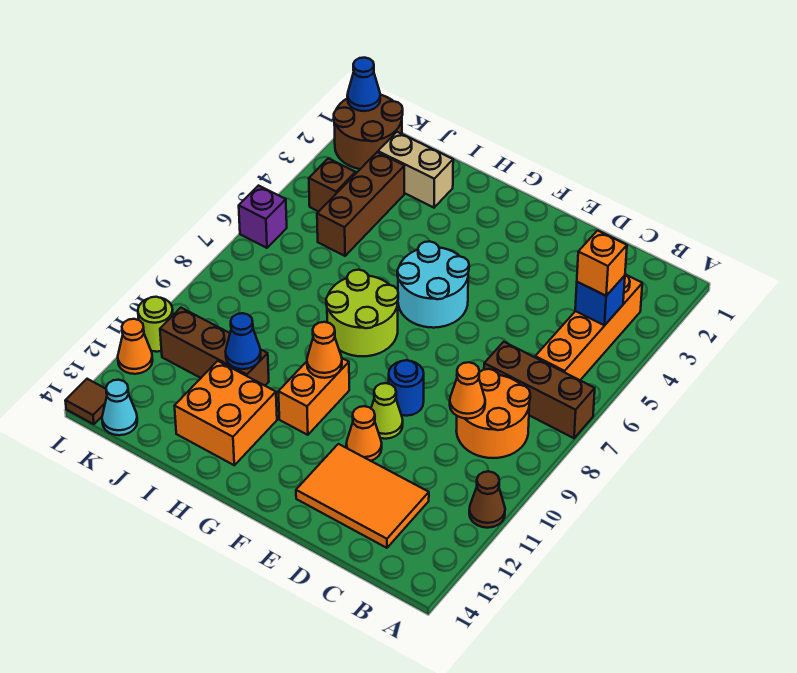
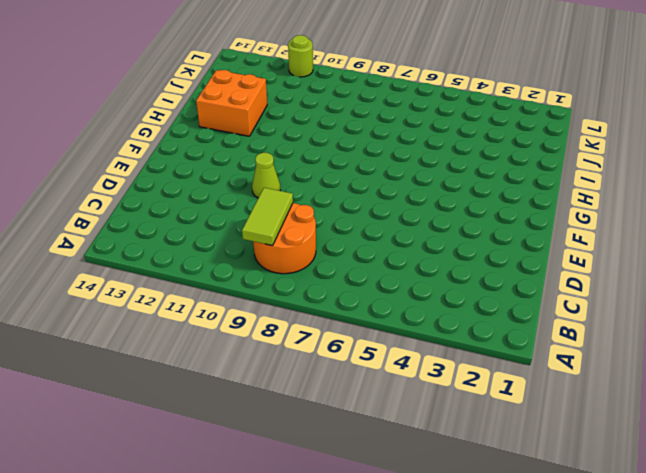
lime tile B9:C9 level 2 -> orange cone C9 level 2
none -> brown brick A7:C7 level 1
none -> brown cone A11 level 1
none -> orange brick B3:B6 level 1

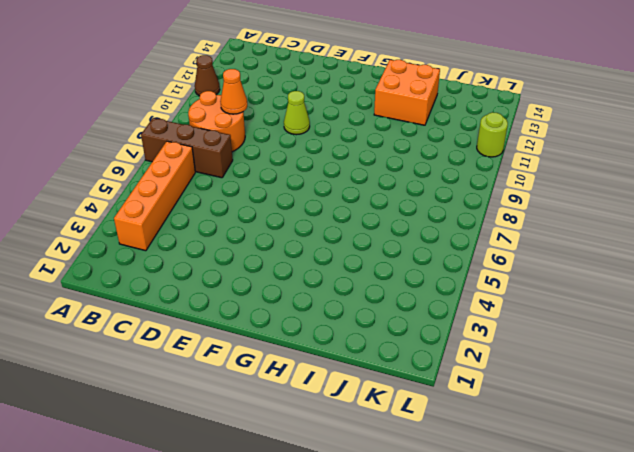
none -> orange tile C12:E13 level 1
none -> blue round brick E9 level 1
none -> orange cone E11 level 1

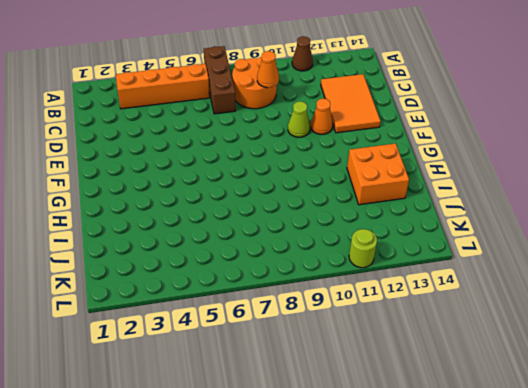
none -> blue round brick E9 level 1
none -> cyan round brick F5:G6 level 1
none -> lime round brick G7:H8 level 1

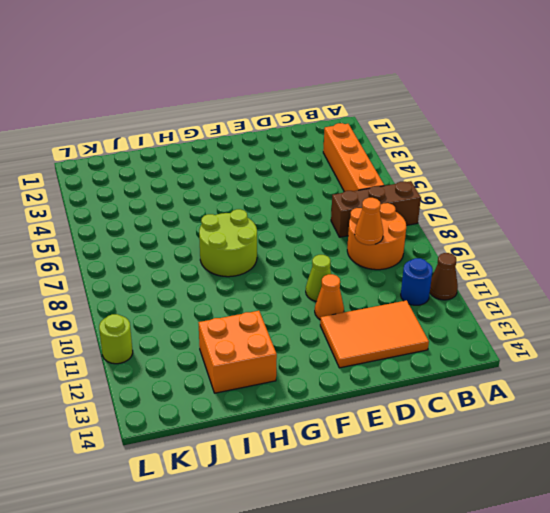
blue round brick B11 level 1 -> blue round brick E9 level 1
none -> cyan round brick F5:G6 level 1
none -> orange brick G10:G11 level 1
none -> tan brick I2:J2 level 1

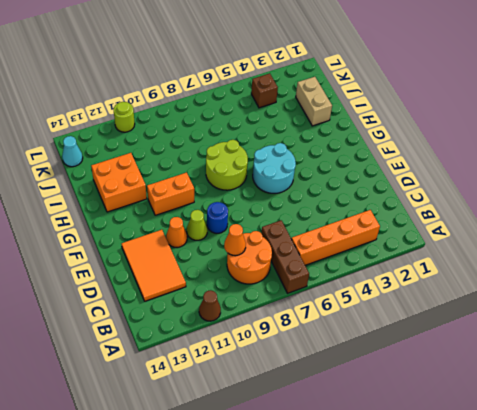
none -> brown brick I11:K11 level 1
none -> brown brick J3:J5 level 1
none -> brown round brick K1:L2 level 1

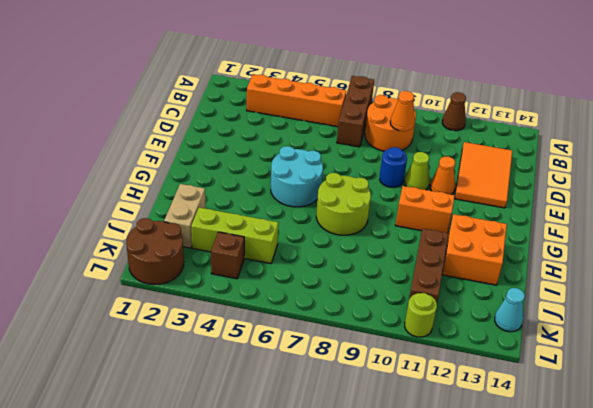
lime brick J3:J5 level 1 -> brown brick J3:J5 level 1
none -> purple brick L6 level 1
none -> orange cone L12 level 1
none -> brown tile L14 level 1

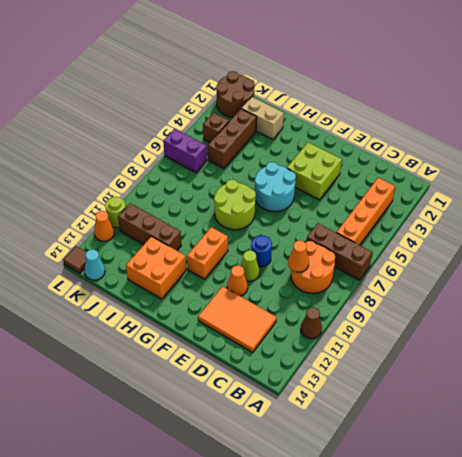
lime brick E3:F4 level 1 -> none
purple brick K6:L6 level 1 -> purple brick L6 level 1
none -> blue brick B4 level 2
none -> orange cone G10 level 2
none -> blue cone I11 level 2

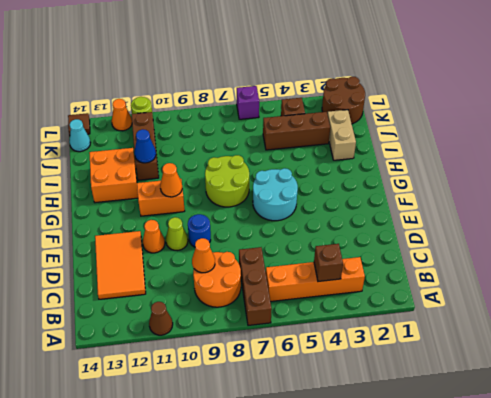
brown brick B4 level 2 -> blue brick B4 level 2
none -> blue cone L1 level 2
none -> orange brick B4 level 3

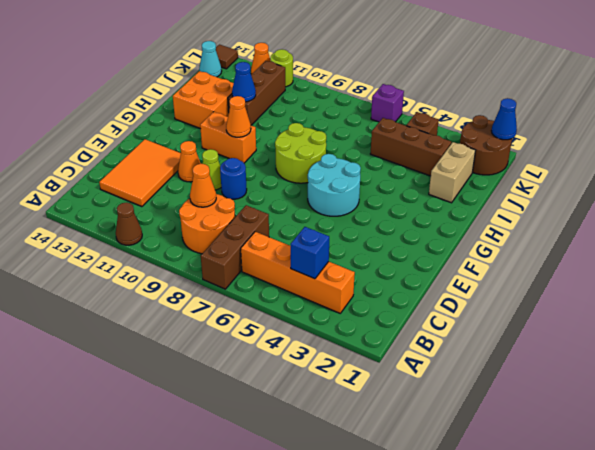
none -> orange brick B4 level 3

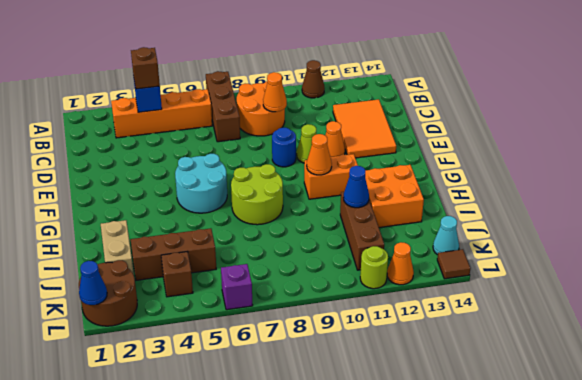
brown brick B4 level 3 -> orange brick B4 level 3

